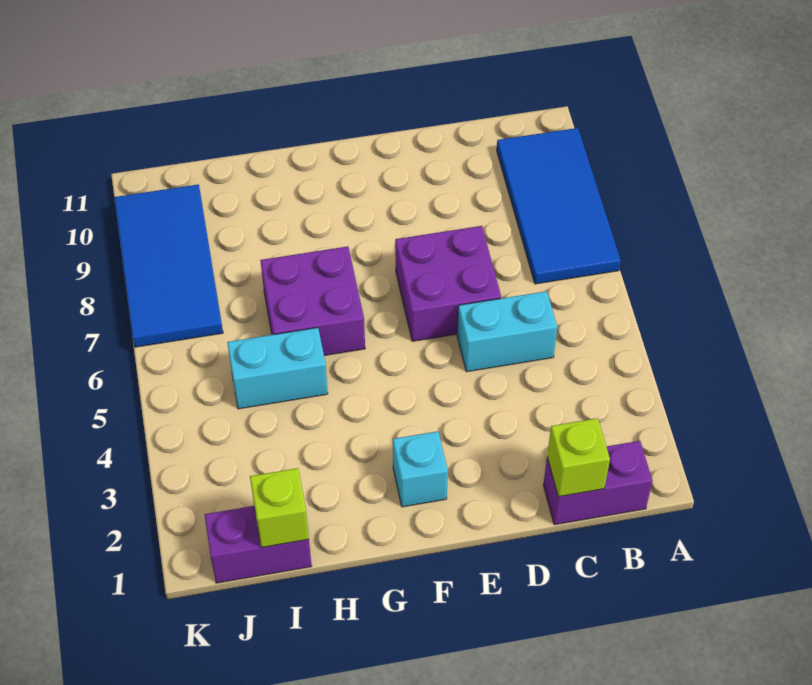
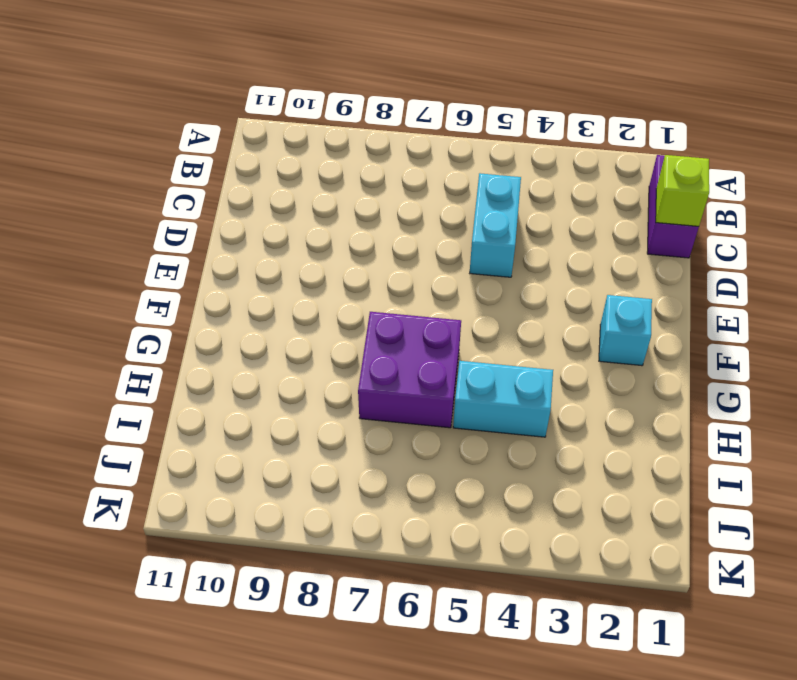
cyan brick H4:H5 level 1 -> cyan brick H5:I5 level 1
none -> blue tile A7:B10 level 1
none -> purple brick D6:E7 level 1

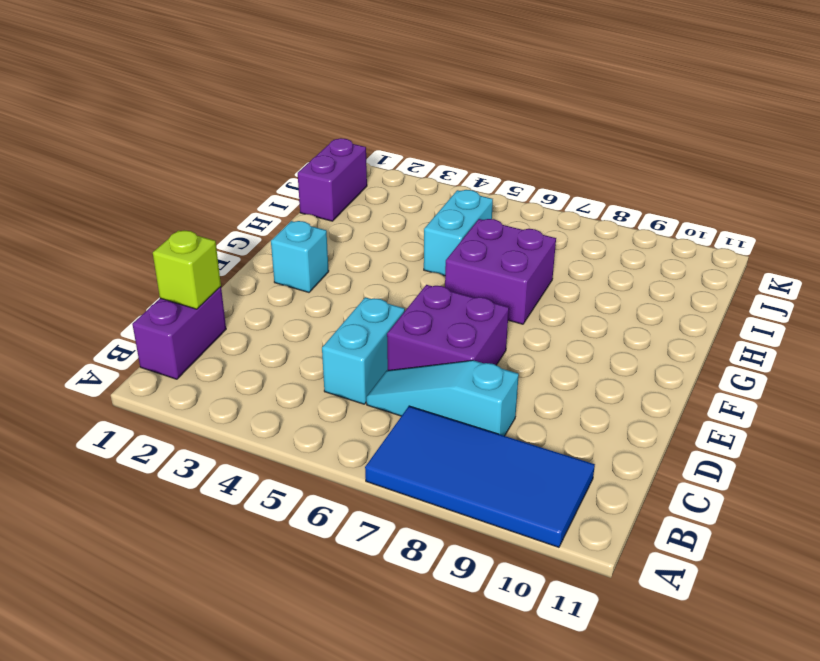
cyan slope C6:C8 level 1 top 8 -> none
none -> blue tile J7:K10 level 1
none -> lime brick I1 level 2

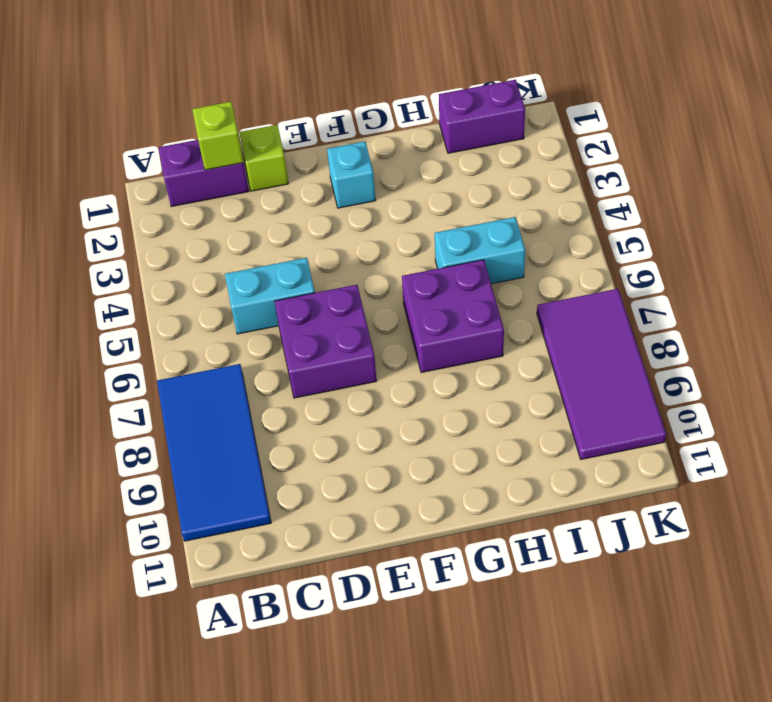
lime brick D1 level 1 -> lime brick I1 level 2
purple tile J7:K10 level 1 -> blue tile J7:K10 level 1

